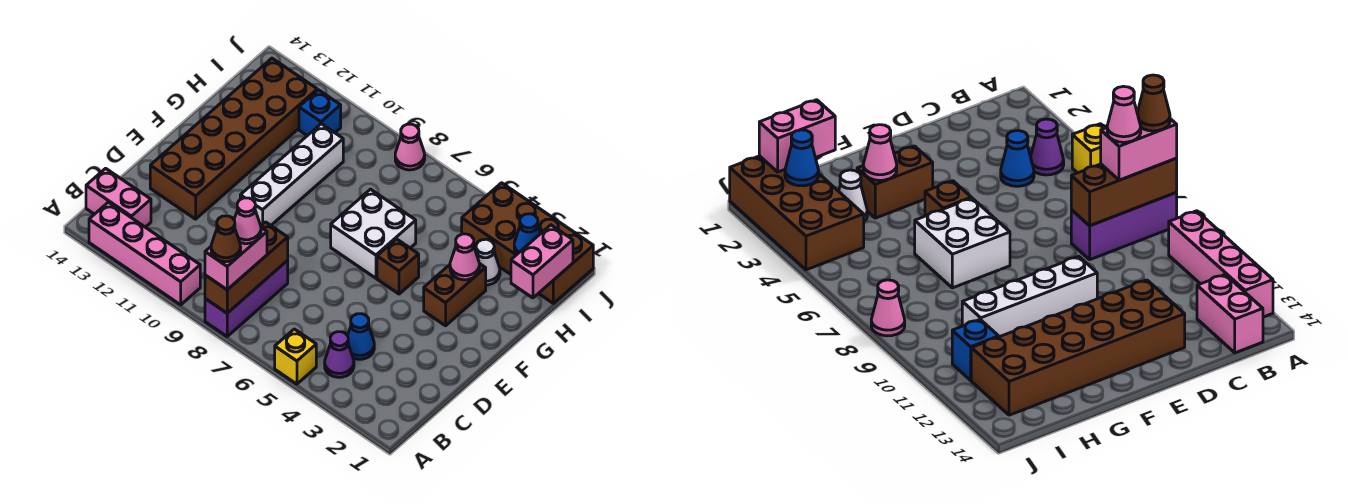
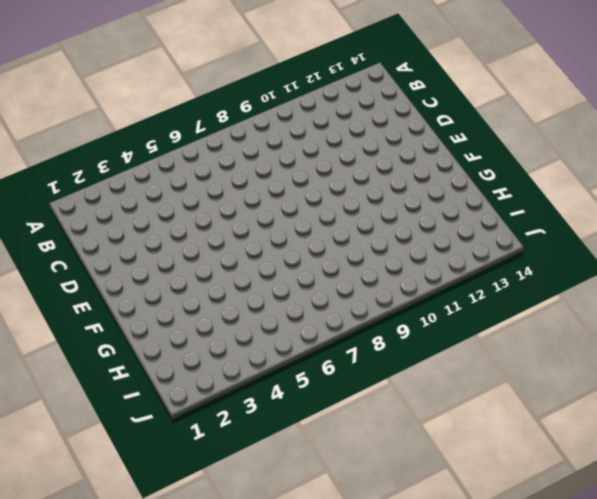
none -> yellow brick A5 level 1
none -> purple brick A8:C8 level 1
none -> pink brick A10:A13 level 1

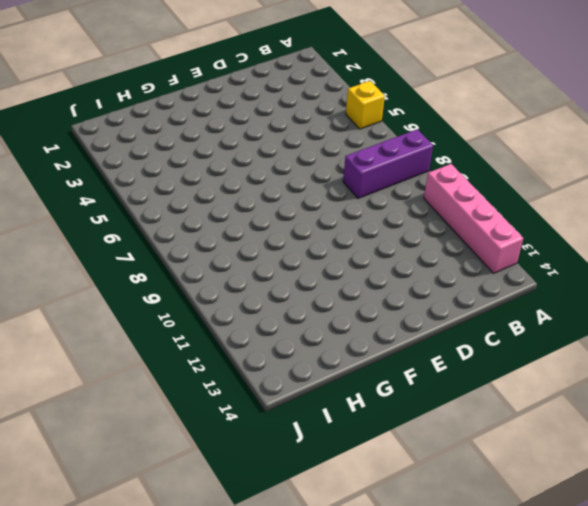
none -> purple cone B4 level 1
none -> pink brick B13:B14 level 1
none -> blue cone C4 level 1

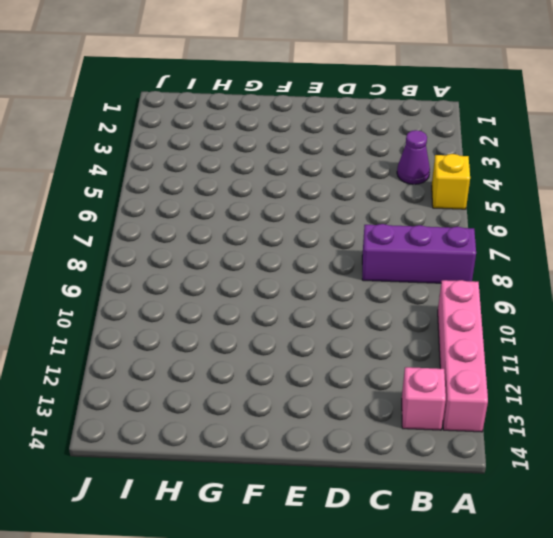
pink brick B13 level 1 -> pink brick B13:B14 level 1
none -> blue cone C4 level 1
none -> brown brick D12:I13 level 1
none -> white brick E10:H10 level 1

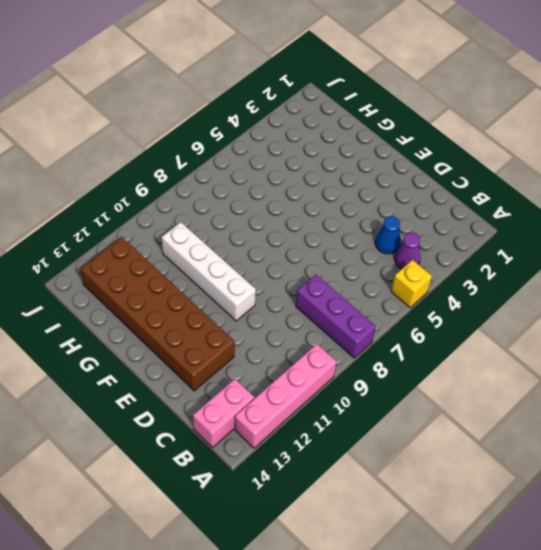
none -> brown brick F3:G3 level 1
none -> brown brick F5 level 1
none -> white brick F6:G7 level 1

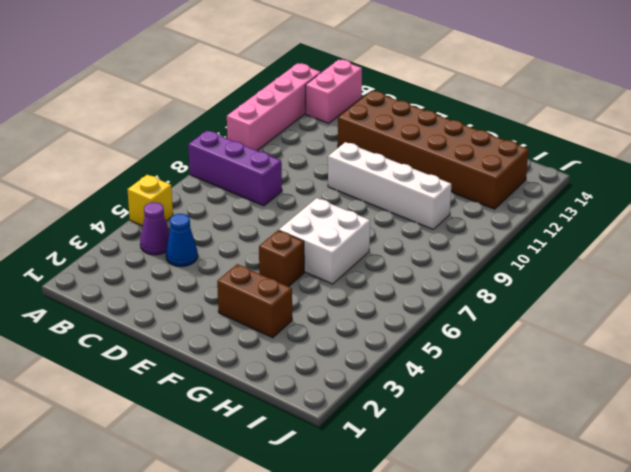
none -> white cone H3 level 1
none -> brown brick I1:J4 level 1
none -> blue brick I11 level 1

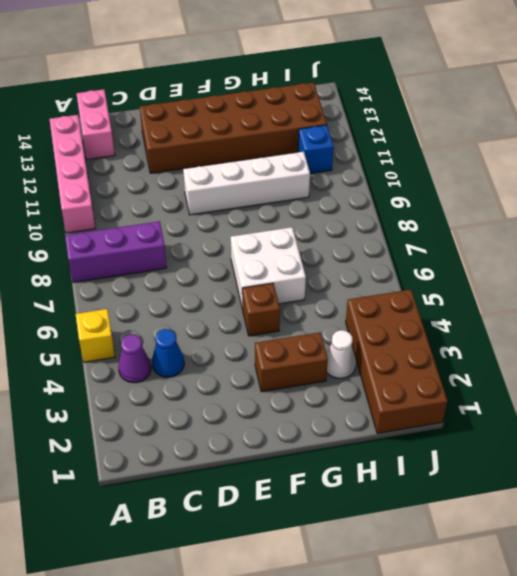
none -> pink cone J8 level 1
none -> brown brick A8:C8 level 2
none -> pink cone G3 level 2

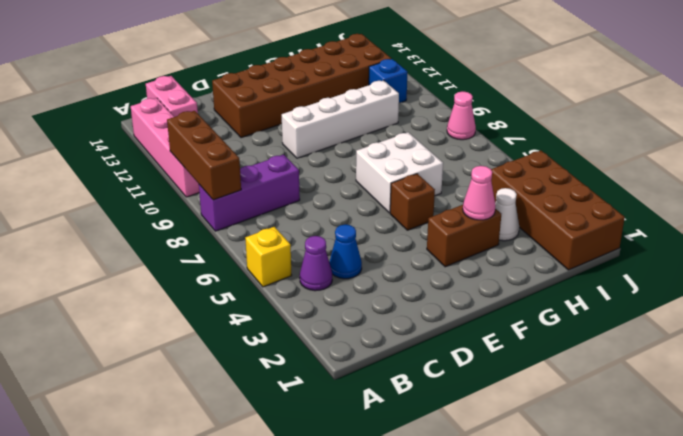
brown brick A8:A10 level 2 -> brown brick A8:C8 level 2
none -> pink brick H1:I1 level 2
none -> blue cone I2 level 2
none -> pink brick A8:B8 level 3

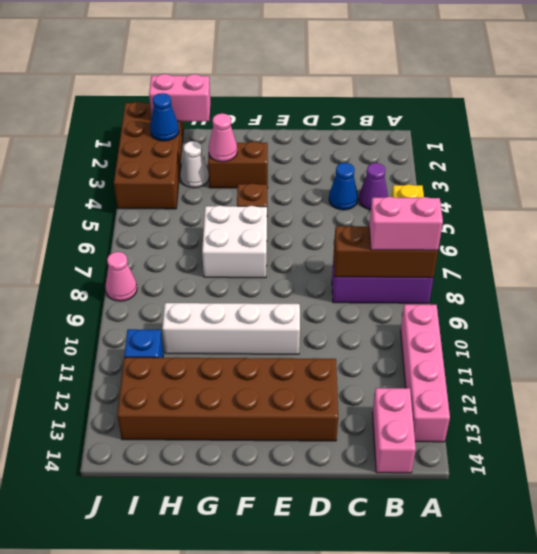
none -> brown cone A8 level 4
none -> pink cone B8 level 4

